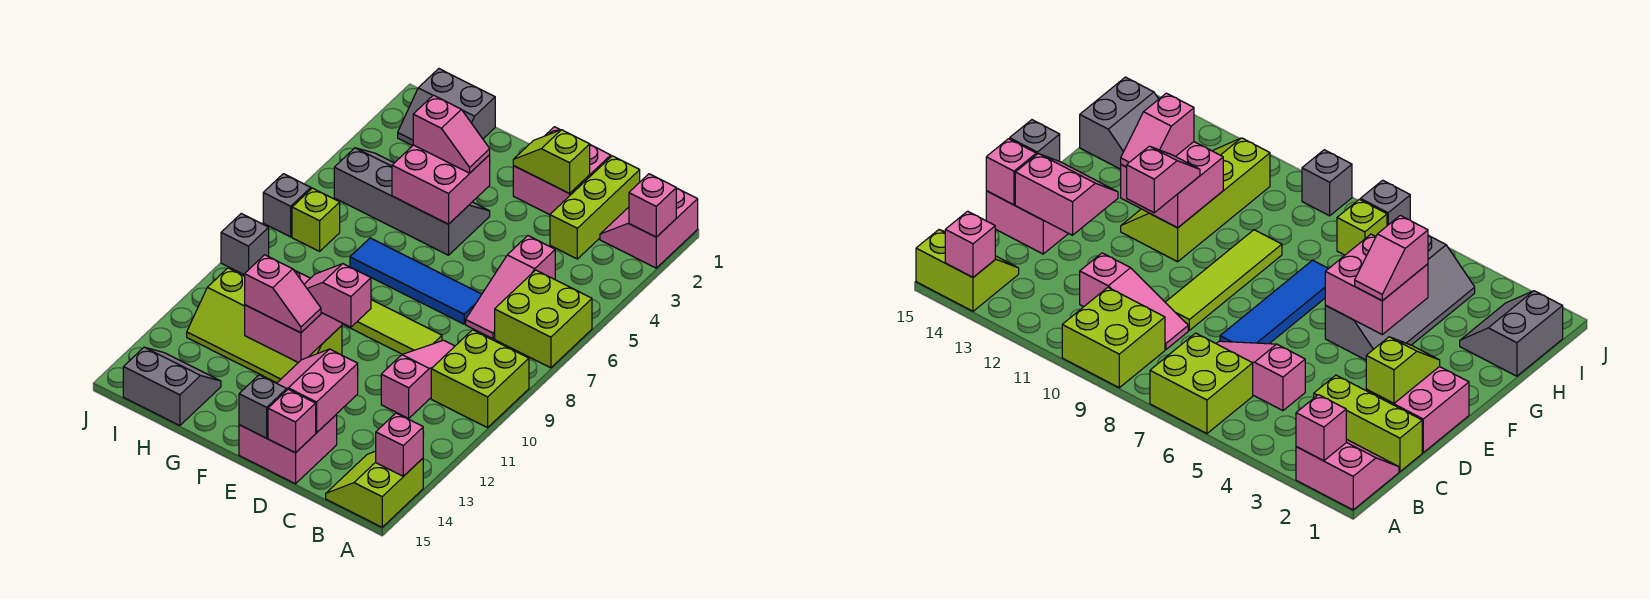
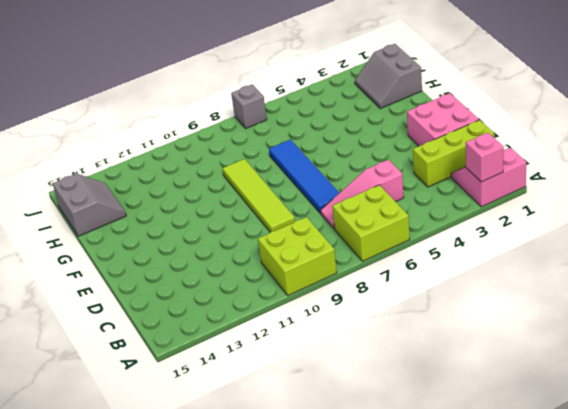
none -> lime slope A14:B15 level 1 top A
none -> pink slope C9:C11 level 1 top 11
none -> pink brick D14:E15 level 1

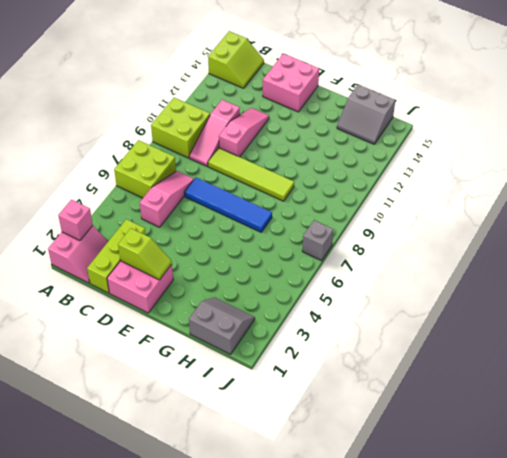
pink slope D10:D12 level 1 top 10 -> none
none -> grey slope F4:I5 level 1 top 5
none -> lime slope F11:I12 level 1 top 11
none -> lime brick I7 level 1

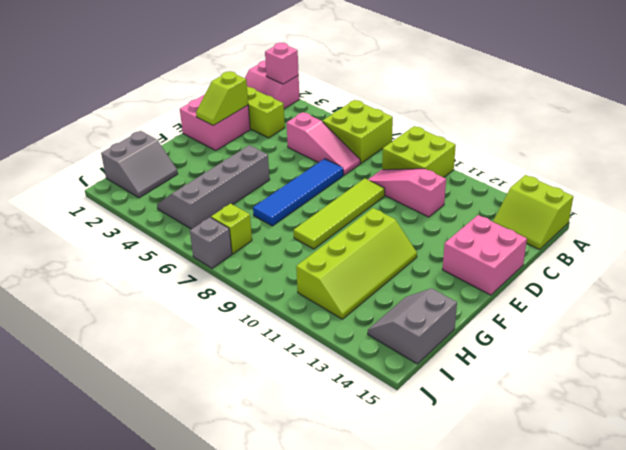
none -> grey brick J9 level 1
none -> pink brick A14 level 2
none -> pink slope D13:E14 level 2 top D

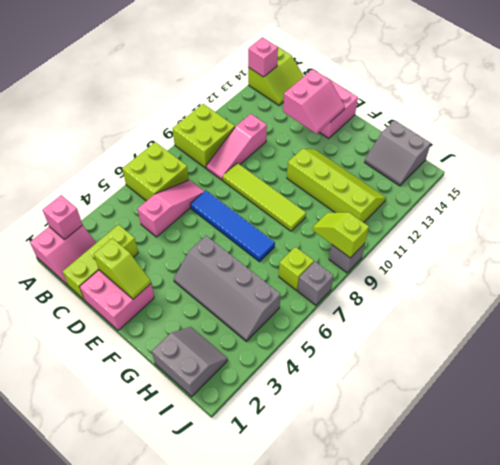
lime slope I9:J9 level 2 top J -> none
none -> pink brick D15 level 2
none -> grey brick E15 level 2
none -> pink brick F4:G5 level 2

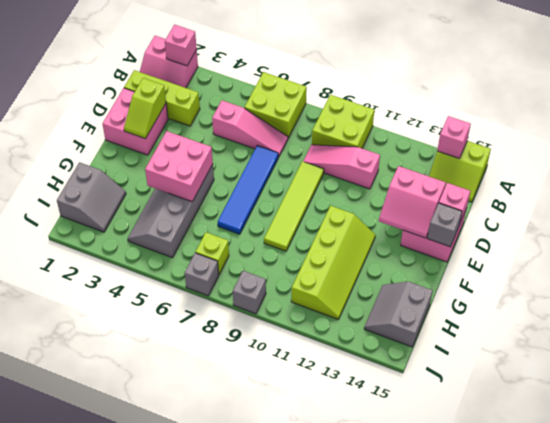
none -> pink brick F11:G12 level 2
none -> pink slope E11:F11 level 3 top E
none -> pink slope F4:G4 level 3 top G

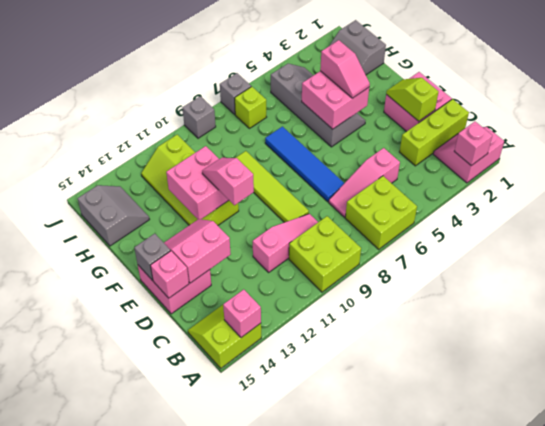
none -> pink slope F12:G12 level 3 top G

